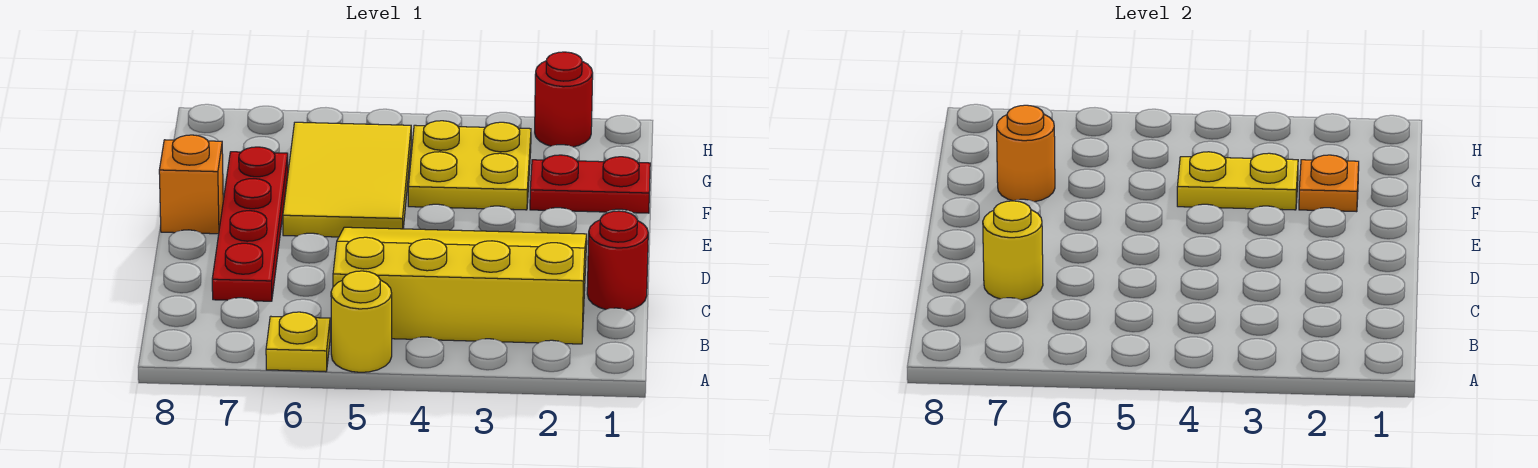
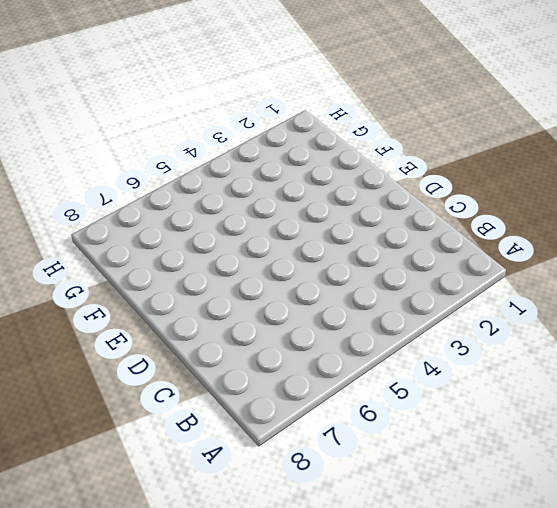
none -> yellow round brick A5 level 1
none -> yellow plate A6 level 1
none -> yellow slope B2:D5 level 1 top B

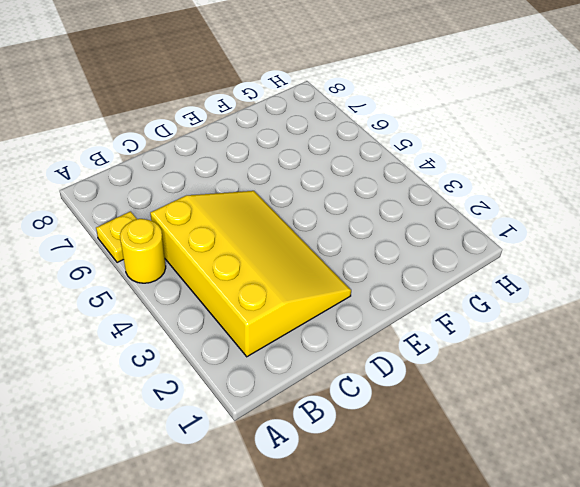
none -> red round brick C1 level 1
none -> red plate C7:F7 level 1
none -> yellow tile E5:G6 level 1

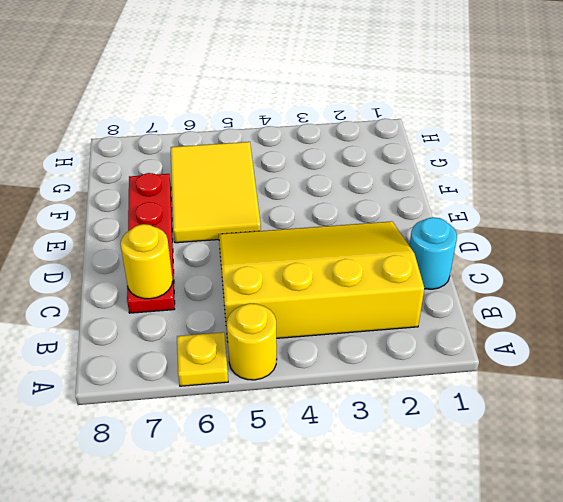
cyan round brick C1 level 1 -> red round brick C1 level 1
none -> orange brick E8 level 1
none -> red plate F1:F2 level 1
none -> yellow plate F3:G4 level 1

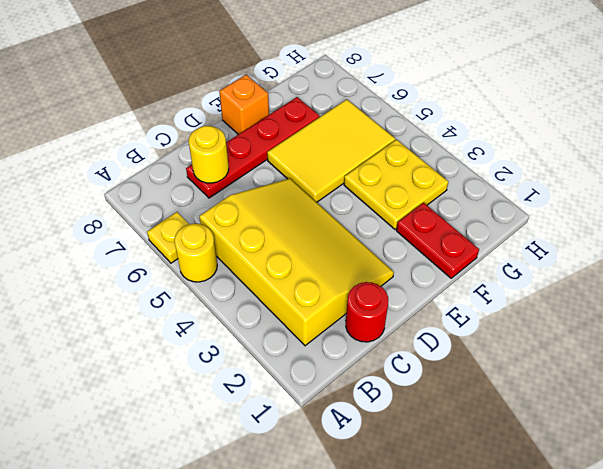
none -> red round brick H2 level 1
none -> orange plate F2 level 2
none -> yellow plate F3:F4 level 2

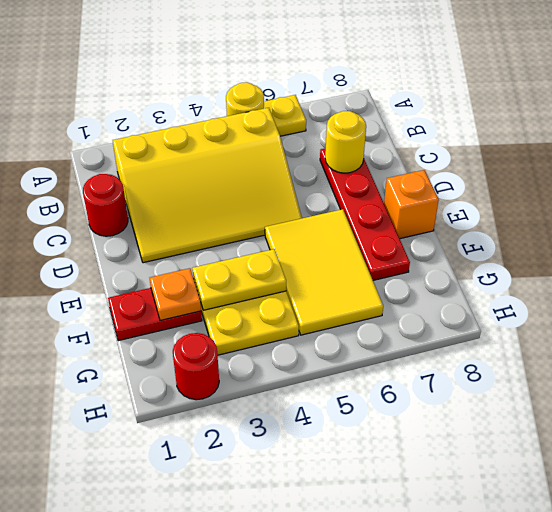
none -> orange round brick F7 level 2

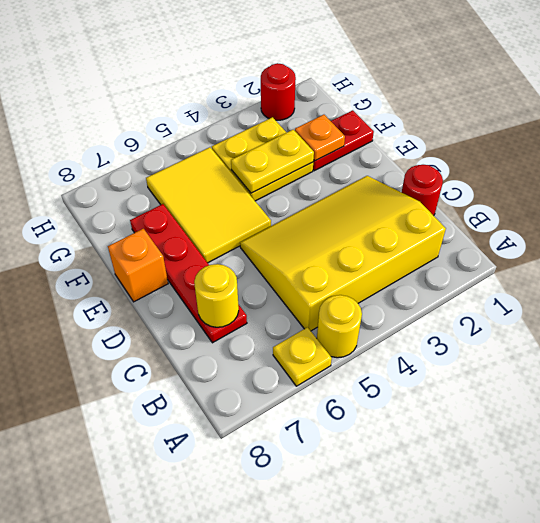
none -> orange round brick F7 level 2

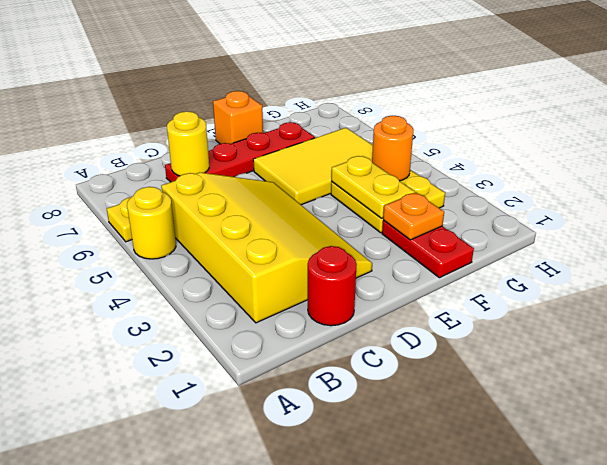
orange round brick G4 level 2 -> orange round brick F7 level 2
none -> red round brick H2 level 1

